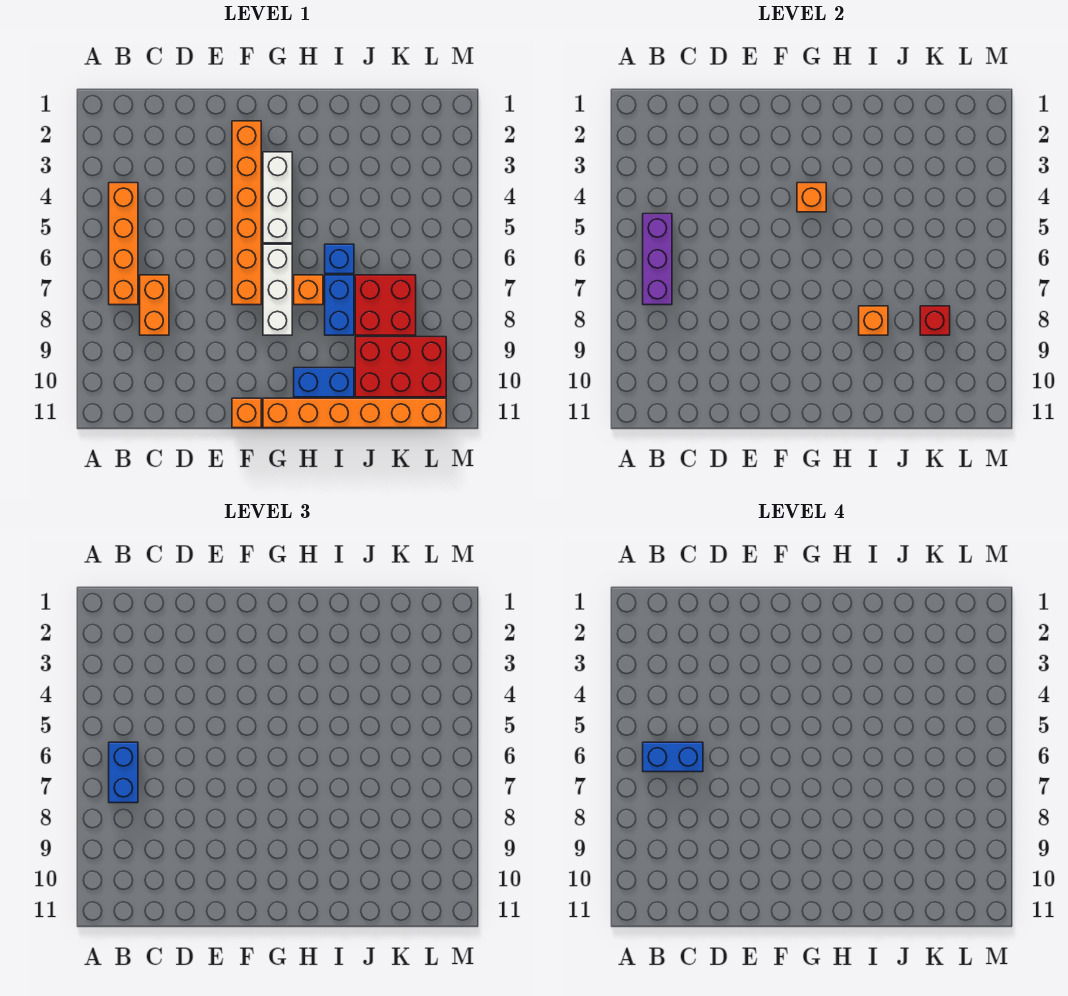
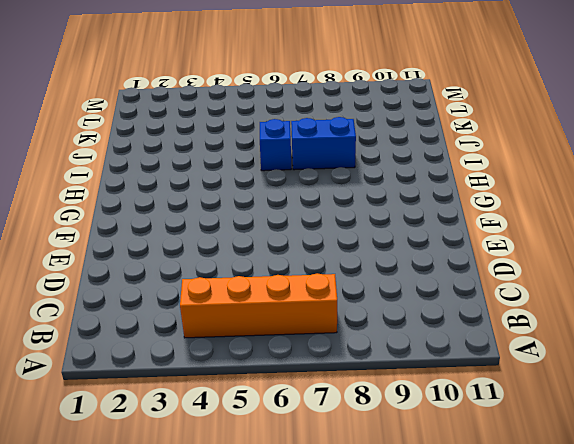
none -> orange brick C7:C8 level 1
none -> orange brick F2:F7 level 1
none -> orange brick F11 level 1

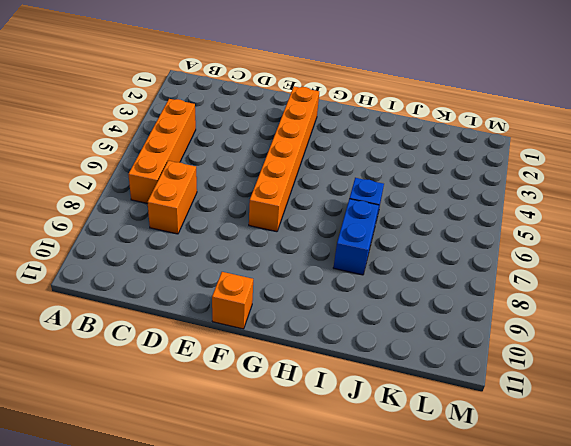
none -> white brick G3:G5 level 1
none -> white brick G6:G8 level 1
none -> orange brick G11:L11 level 1

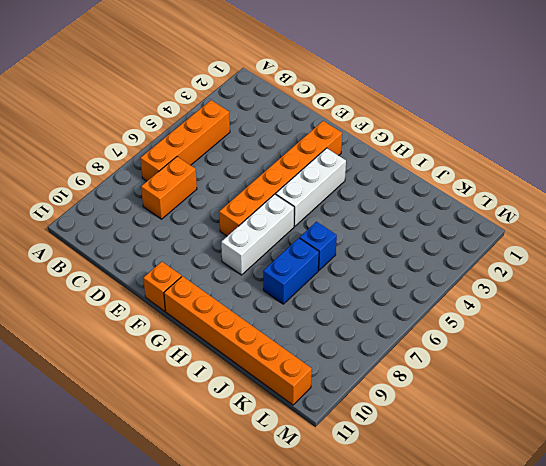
none -> orange brick H7 level 1
none -> blue brick H10:I10 level 1
none -> red brick J7:K8 level 1

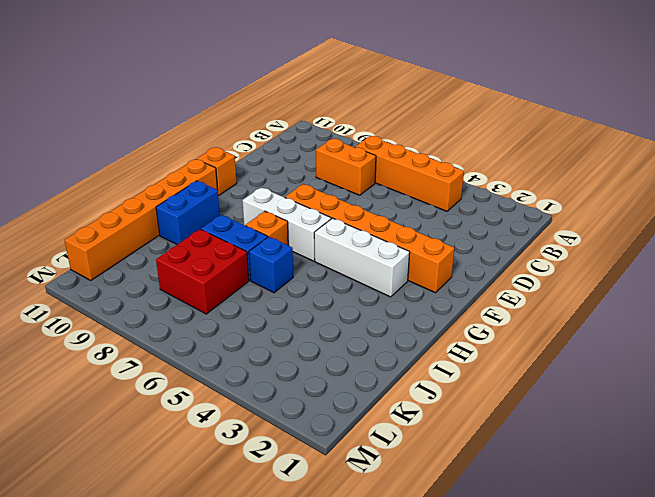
none -> red brick J9:L10 level 1
none -> purple brick B5:B7 level 2
none -> orange brick G4 level 2

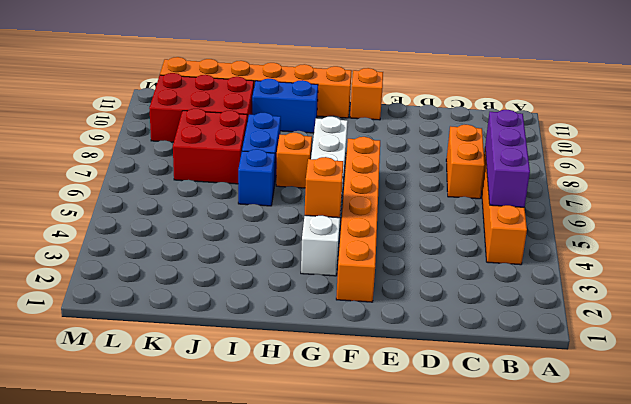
none -> orange brick I8 level 2
none -> red brick K8 level 2
none -> blue brick B6:B7 level 3

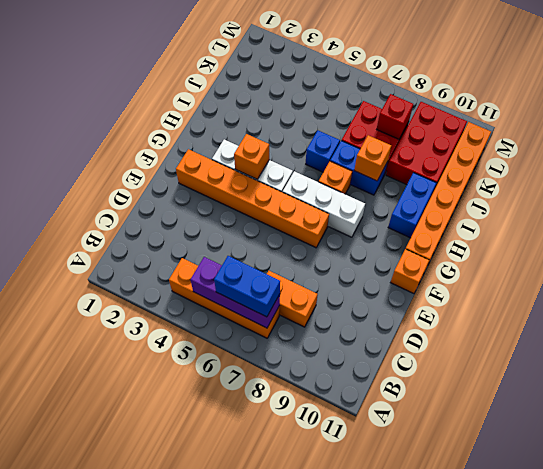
none -> blue brick B6:C6 level 4

